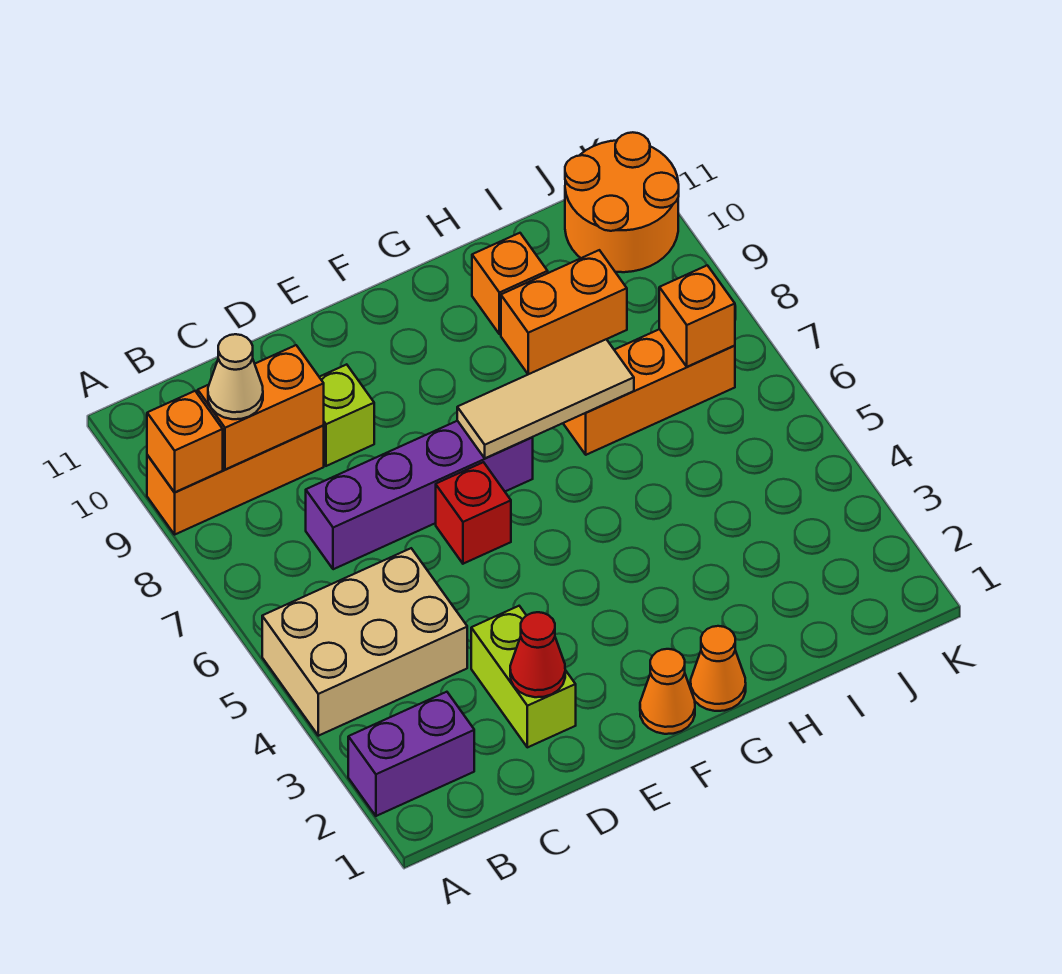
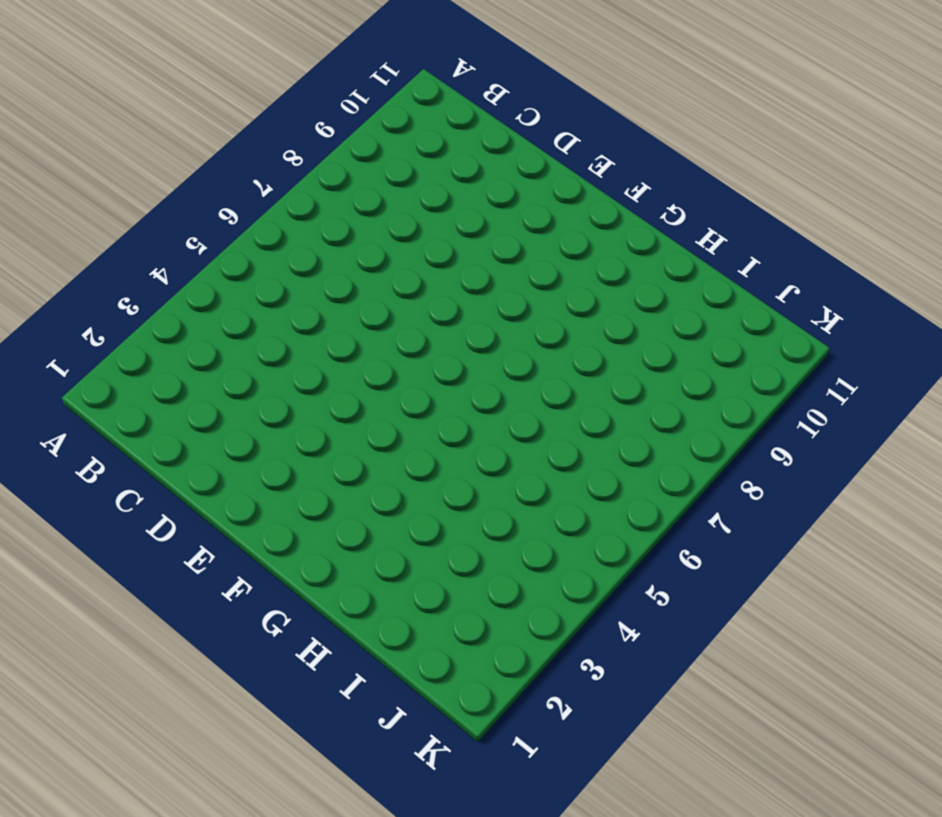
none -> purple brick A2:B2 level 1
none -> tan brick A4:C5 level 1
none -> orange brick A9:C9 level 1

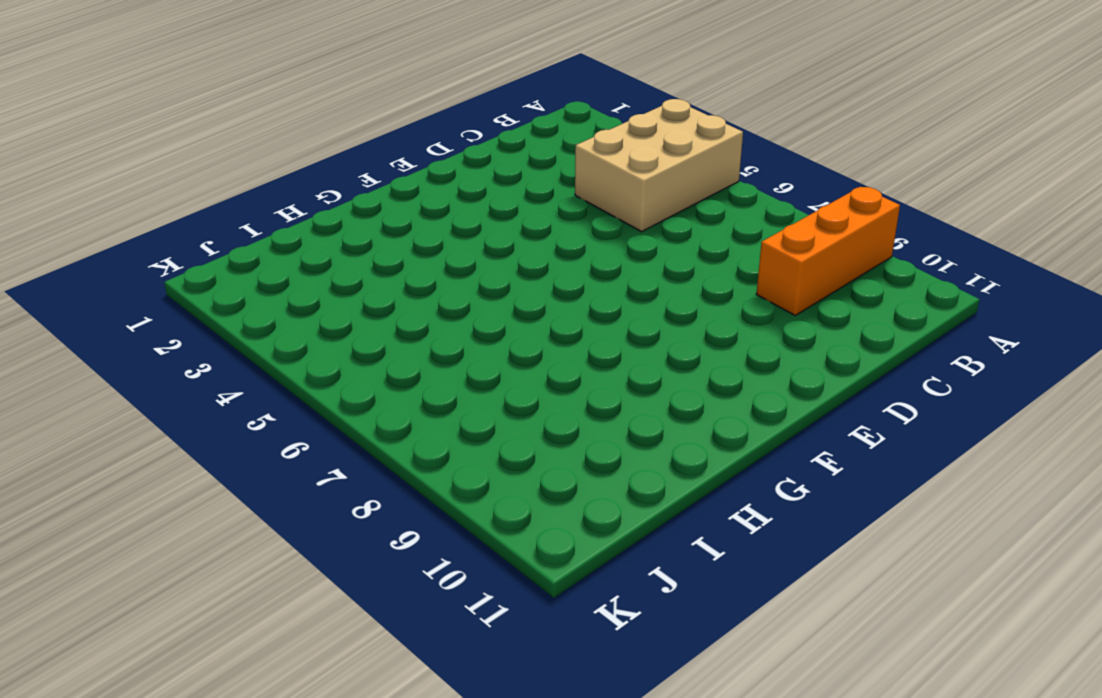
none -> purple brick A2:B2 level 1
none -> purple brick C7:F7 level 1
none -> lime brick D2:D3 level 1

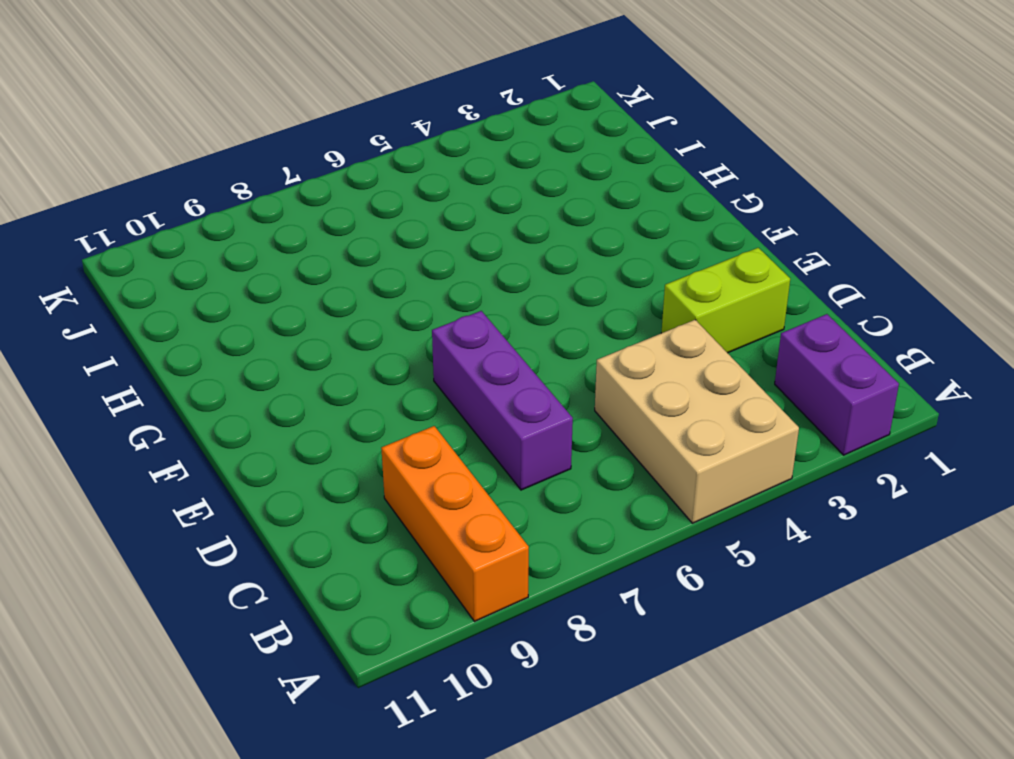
purple brick C7:E7 level 1 -> purple brick C7:F7 level 1
none -> lime brick D9 level 1
none -> red brick E6 level 1
none -> orange cone F1 level 1

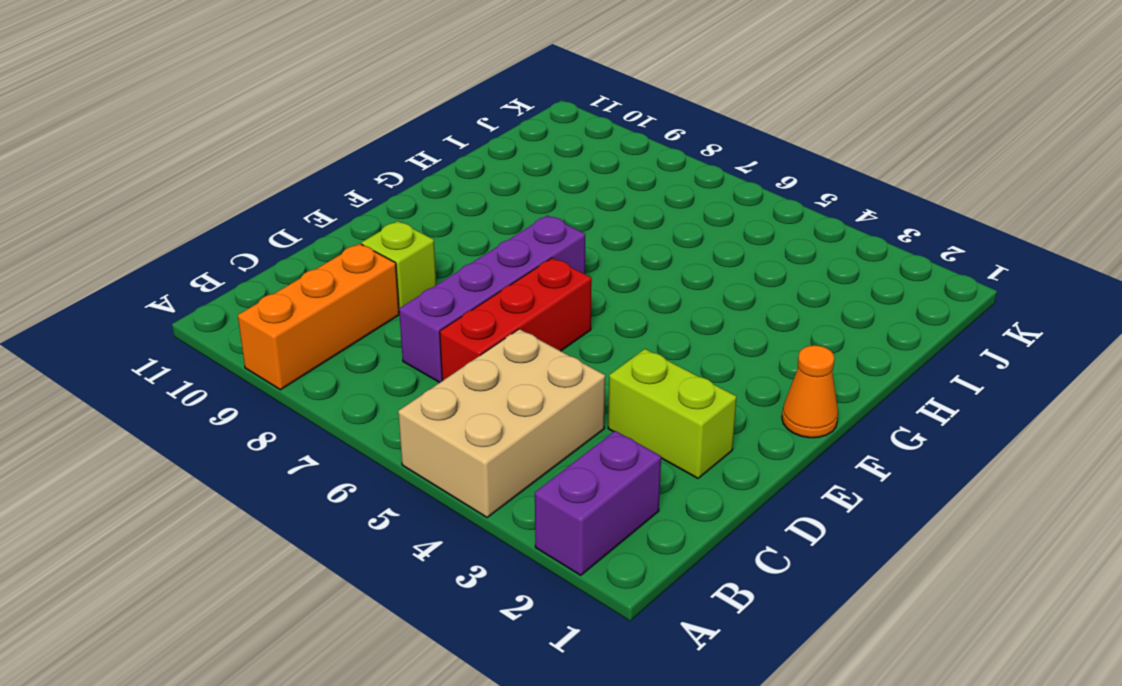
red brick C6:E6 level 1 -> red brick E6 level 1
none -> orange cone G1 level 1
none -> orange brick H7:J7 level 1
none -> orange brick H9:I9 level 1

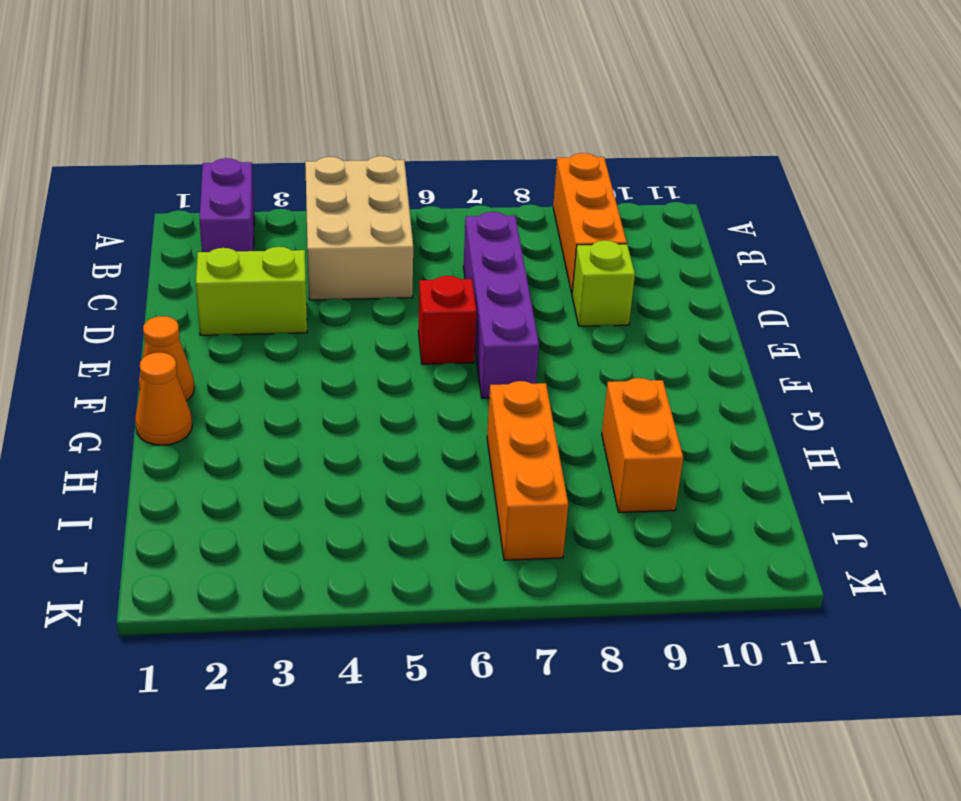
none -> orange brick H10 level 1
none -> orange round brick J10:K11 level 1
none -> orange brick A9 level 2

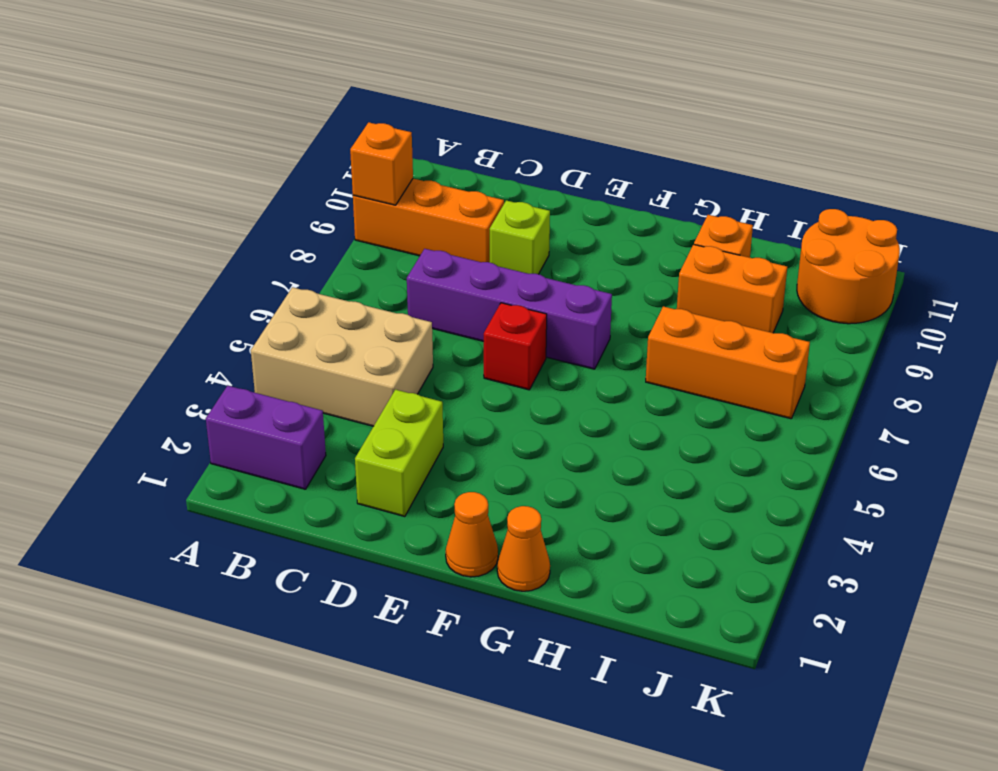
none -> orange brick B9:C9 level 2
none -> red cone D2 level 2
none -> tan tile F7:H7 level 2

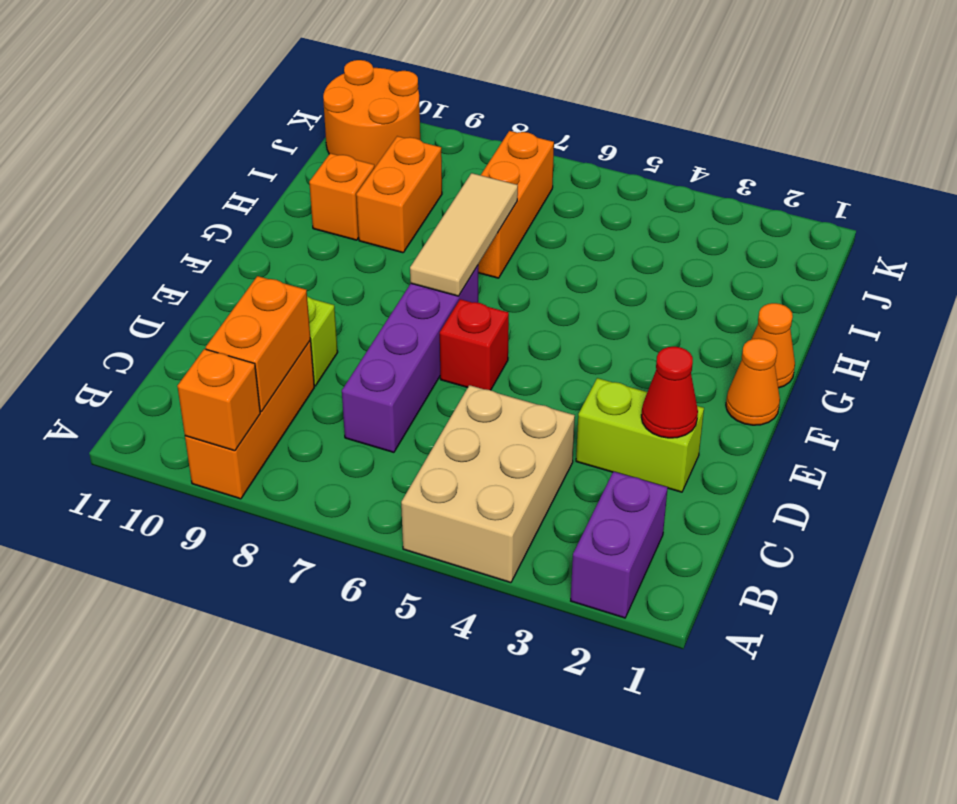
none -> orange brick J7 level 2
none -> tan cone B9 level 3

